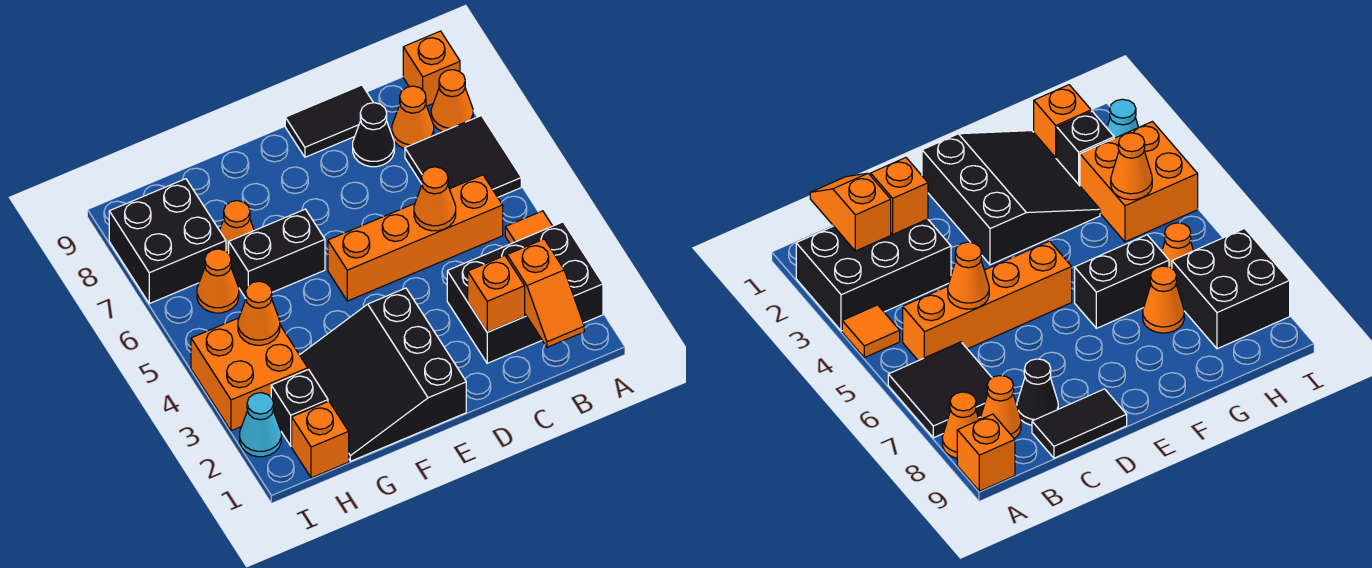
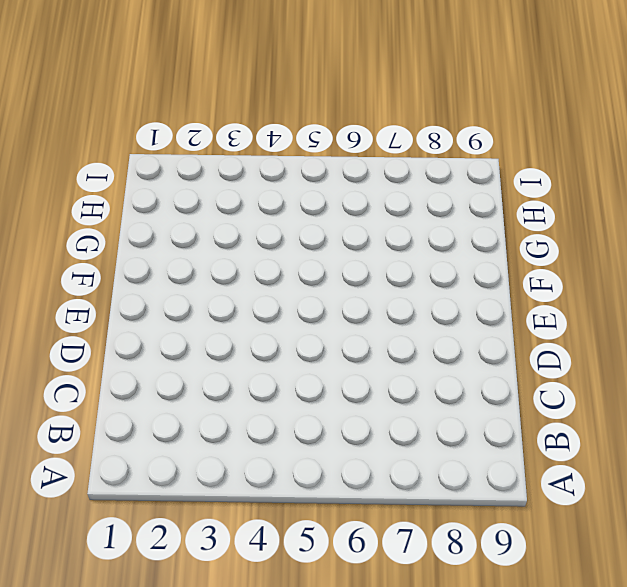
none -> black brick A2:C3 level 1
none -> orange tile A4 level 1
none -> black tile A6:B7 level 1

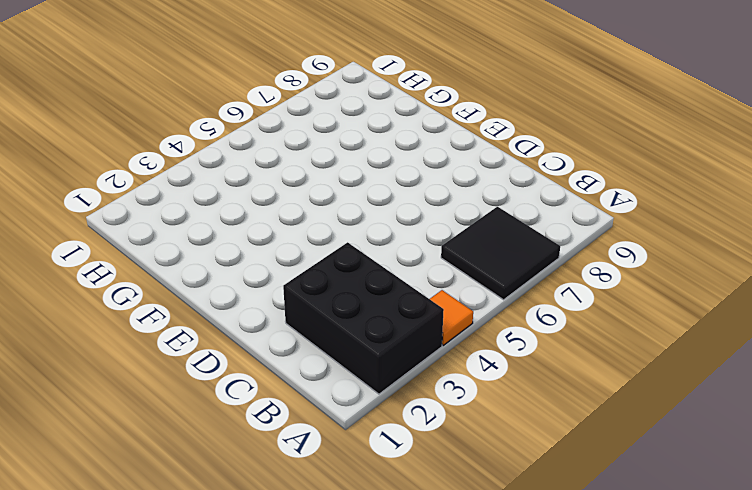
none -> orange cone A8 level 1
none -> orange brick A9 level 1
none -> orange brick B5:E5 level 1

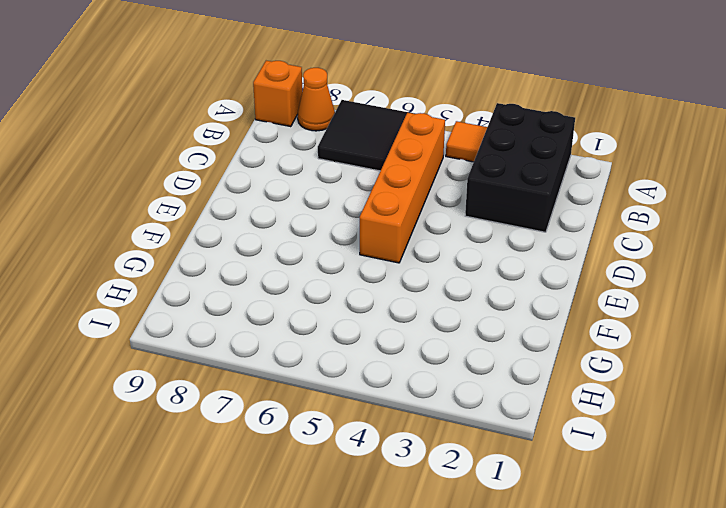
none -> orange cone B8 level 1
none -> black cone C8 level 1
none -> black tile C9:D9 level 1

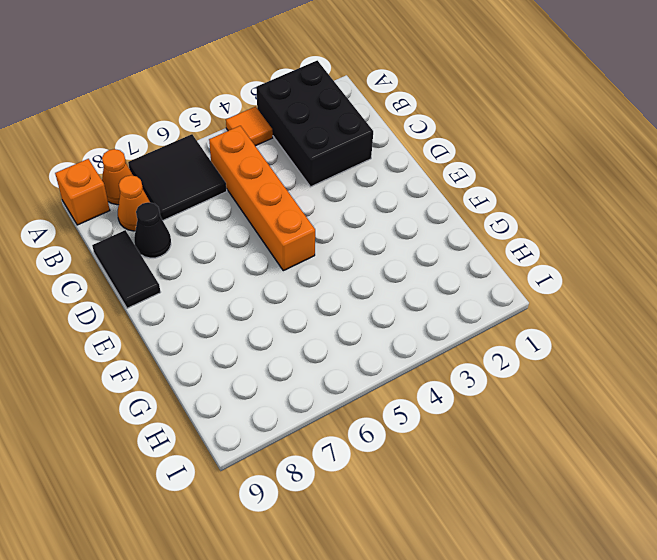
none -> black slope E1:G3 level 1 top E
none -> black brick F6:G6 level 1
none -> orange cone G7 level 1

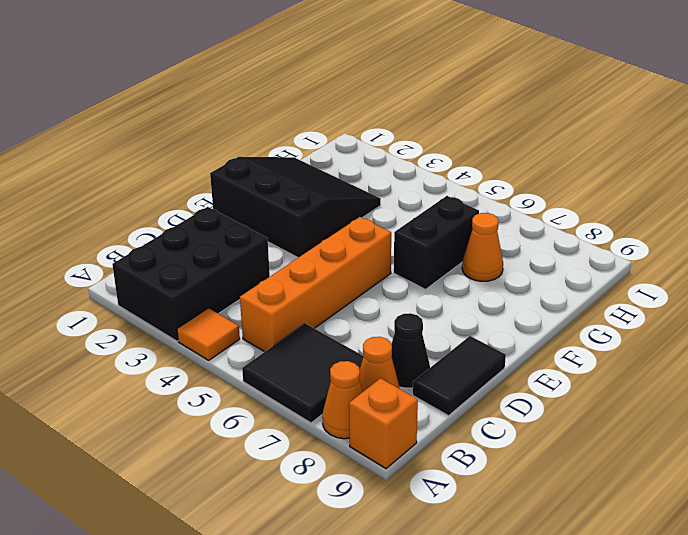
none -> orange brick H1 level 1
none -> black brick H2 level 1
none -> orange brick H3:I4 level 1

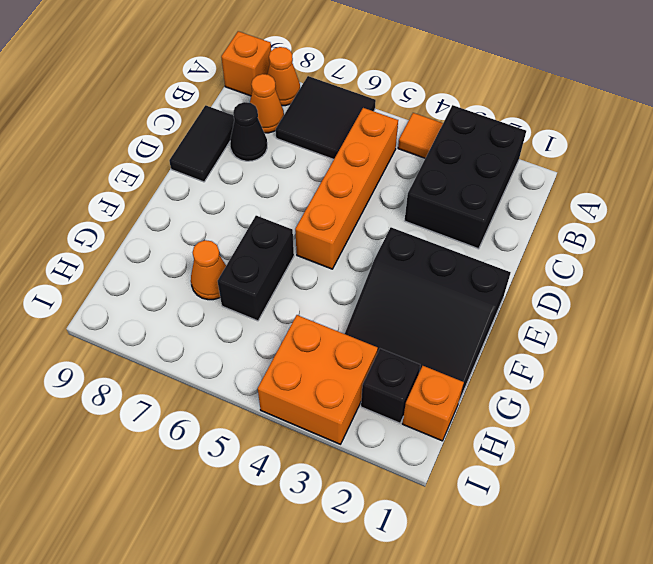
none -> orange cone H6 level 1
none -> black brick H7:I8 level 1
none -> cyan cone I2 level 1

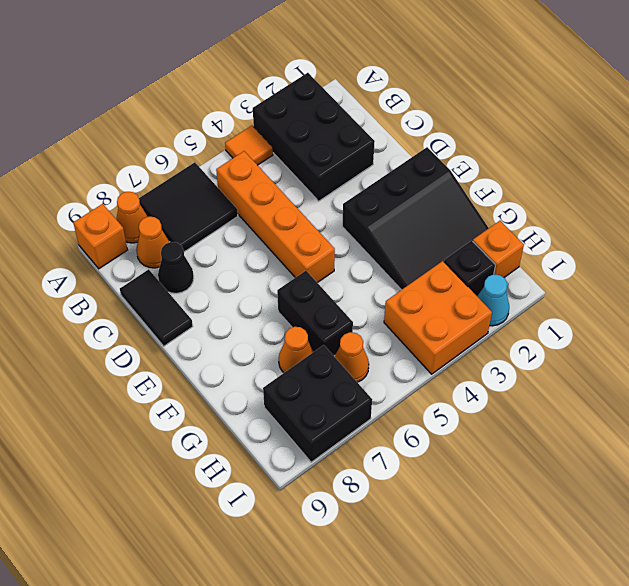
none -> orange slope B1:B2 level 2 top 2
none -> orange brick C2 level 2
none -> orange cone C5 level 2

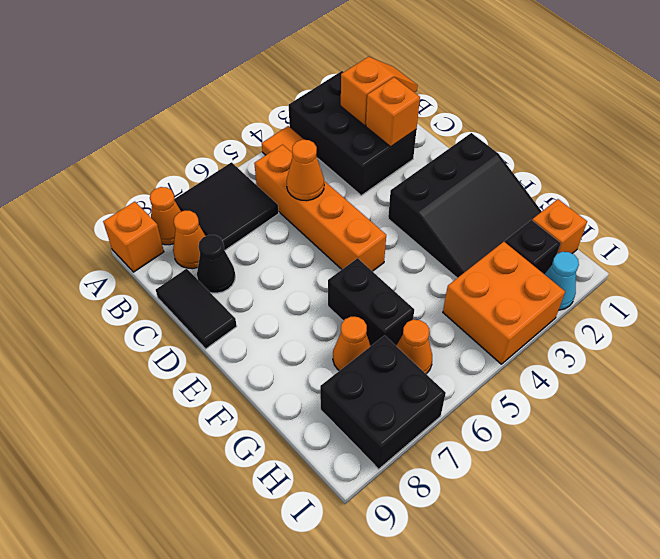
none -> orange cone H4 level 2

